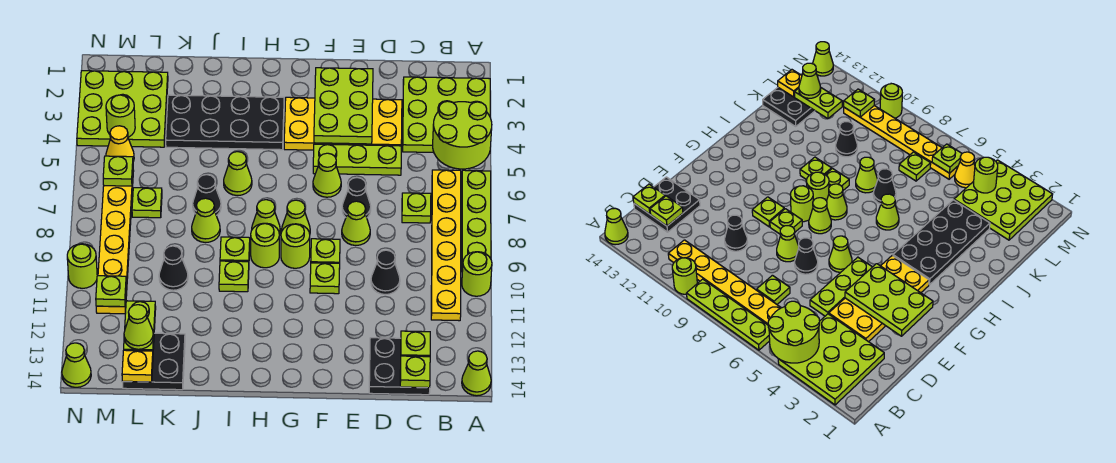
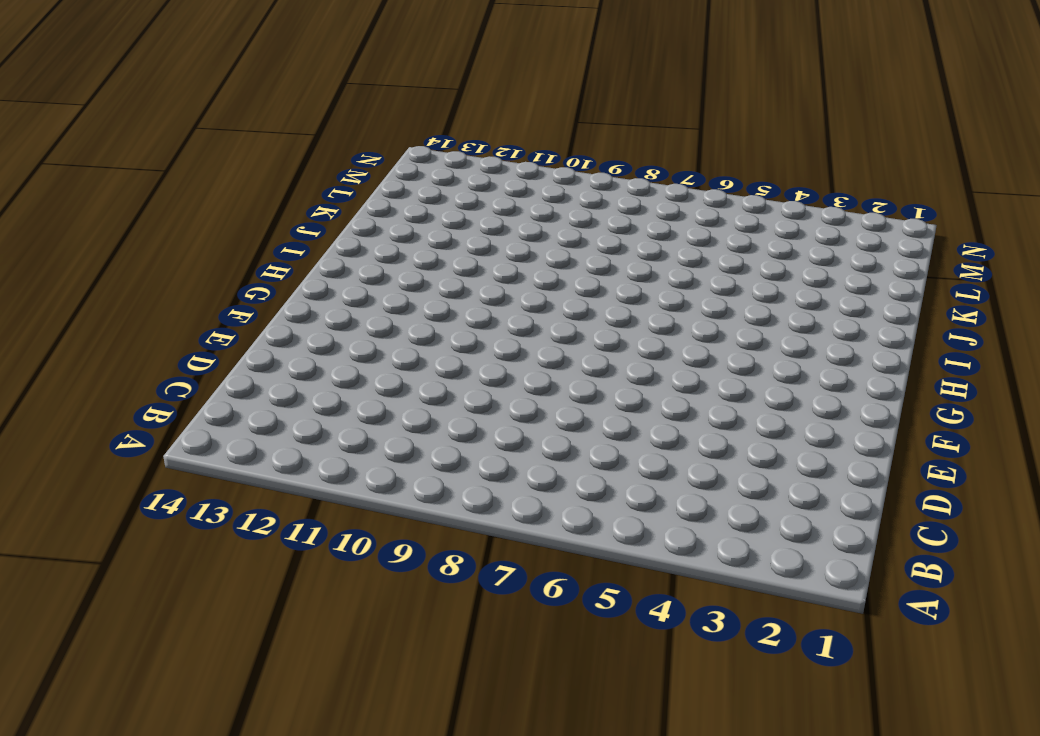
none -> lime plate A2:C4 level 1
none -> lime plate A6:A9 level 1
none -> lime round brick A10 level 1
none -> lime cone A14 level 1

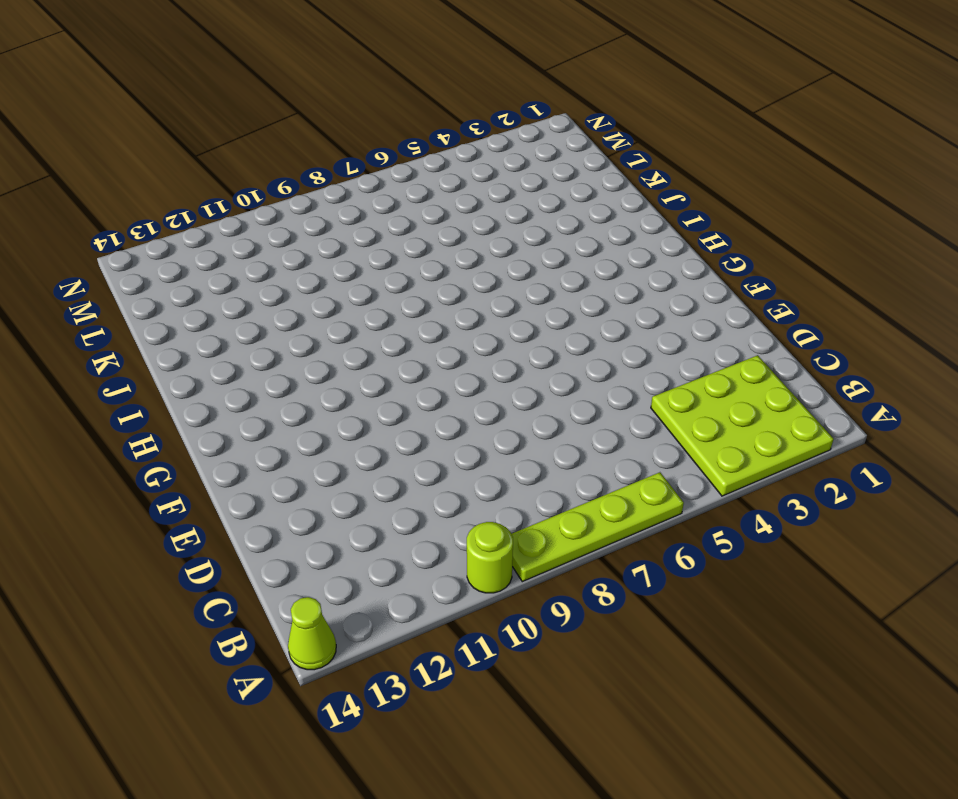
none -> yellow plate B6:B11 level 1
none -> lime plate C7 level 1
none -> black plate C13:D14 level 1
none -> yellow plate D3:G4 level 1

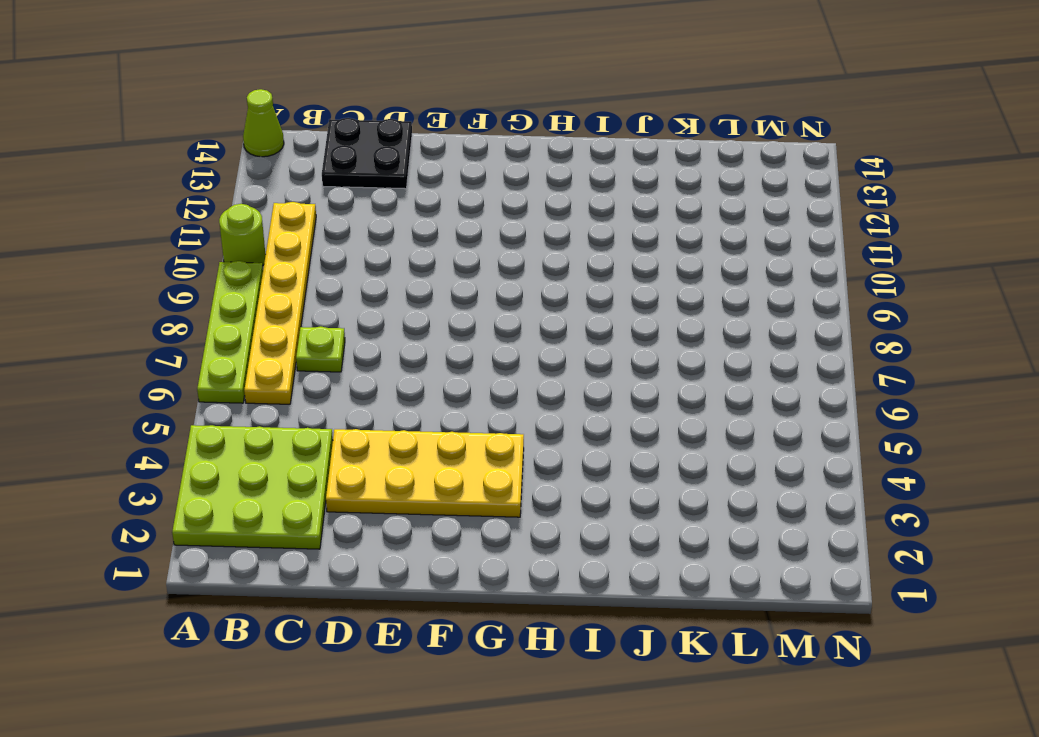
none -> lime plate D5:F5 level 1
none -> black cone D10 level 1
none -> black cone E7 level 1
none -> lime cone E8 level 1

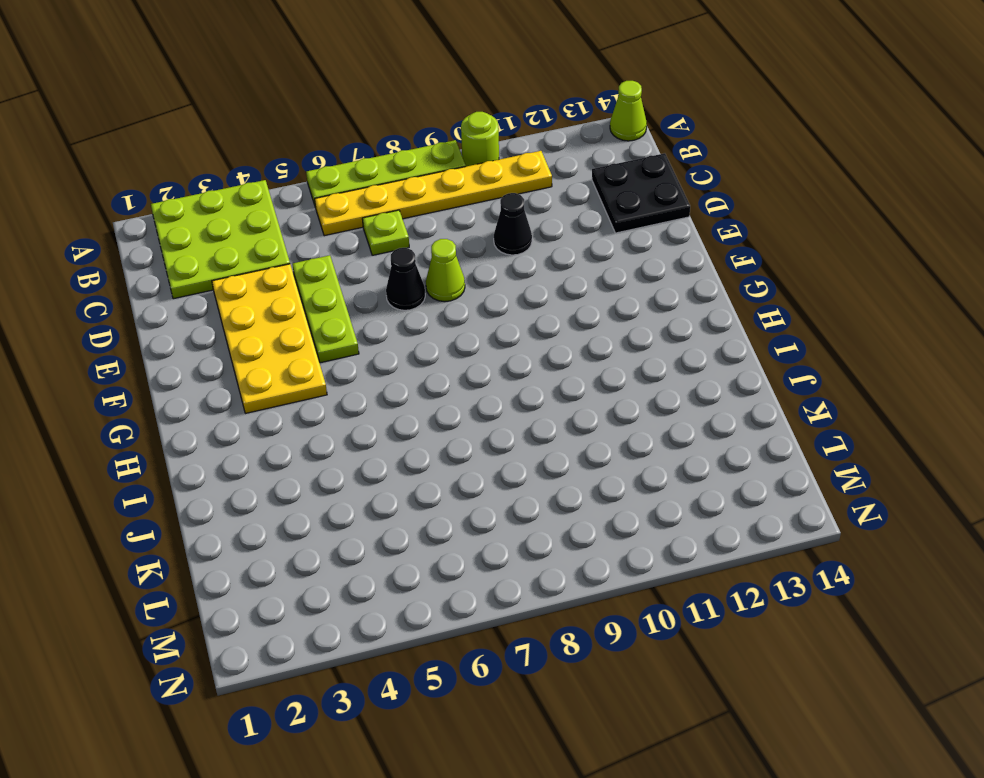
none -> lime cone F6 level 1
none -> lime plate F9 level 1
none -> lime plate F10 level 1
none -> lime cone G8 level 1

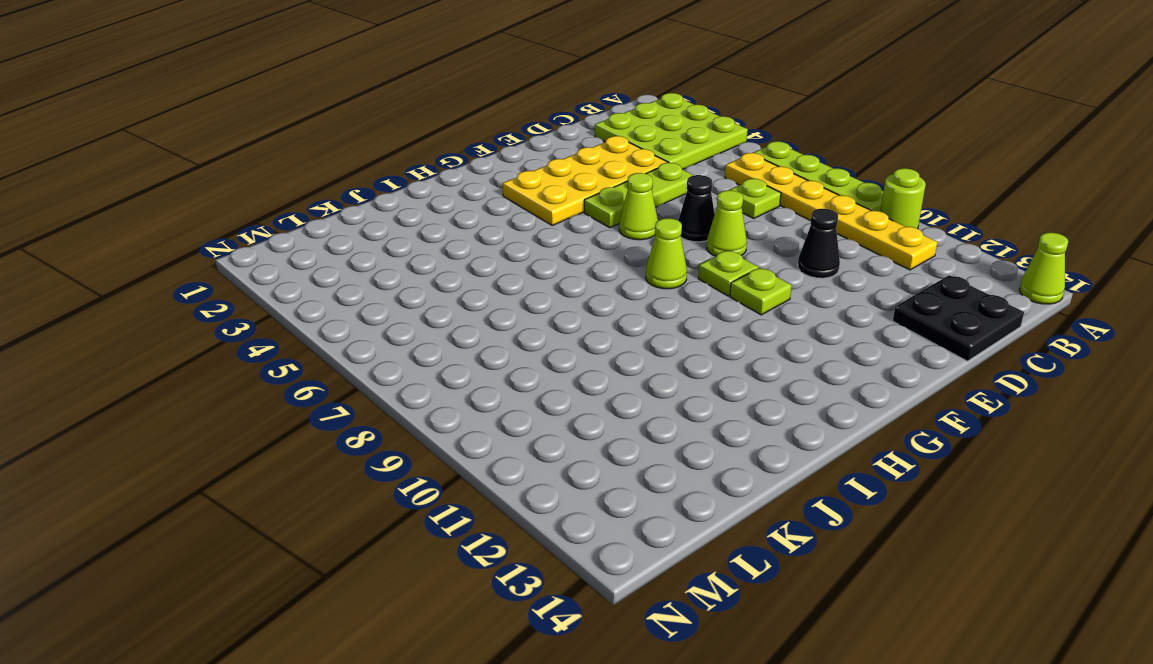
none -> lime round brick G9 level 1
none -> black plate H3:K4 level 1
none -> lime cone H8 level 1
none -> lime round brick H9 level 1

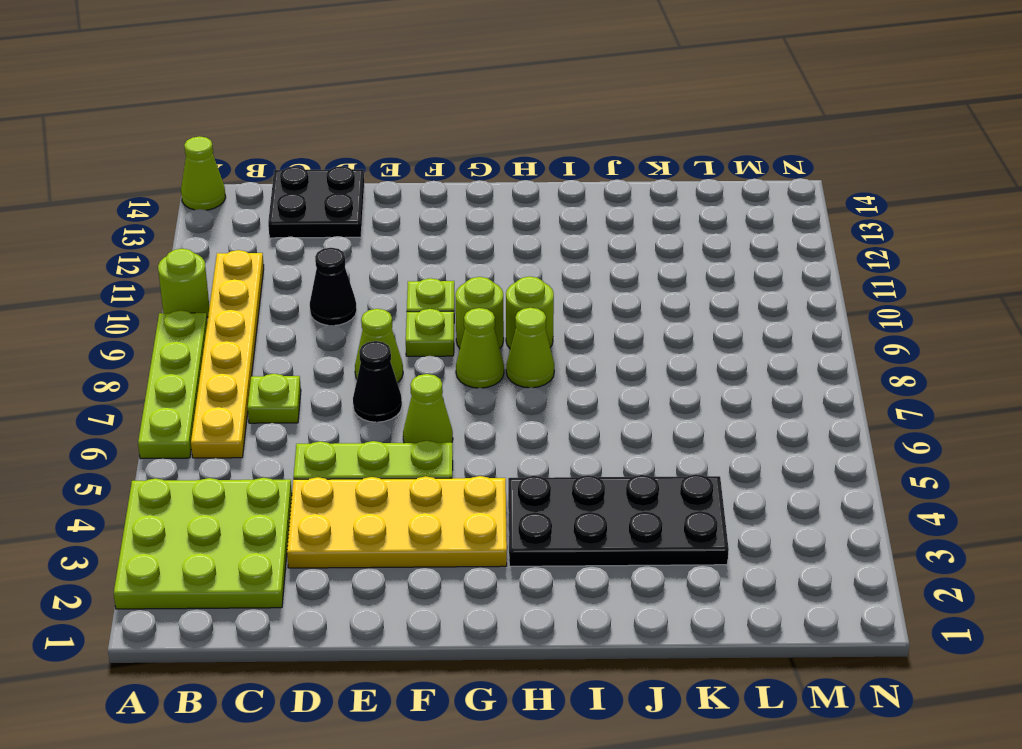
none -> lime cone I6 level 1
none -> lime plate I9 level 1
none -> lime plate I10 level 1
none -> black cone J7 level 1

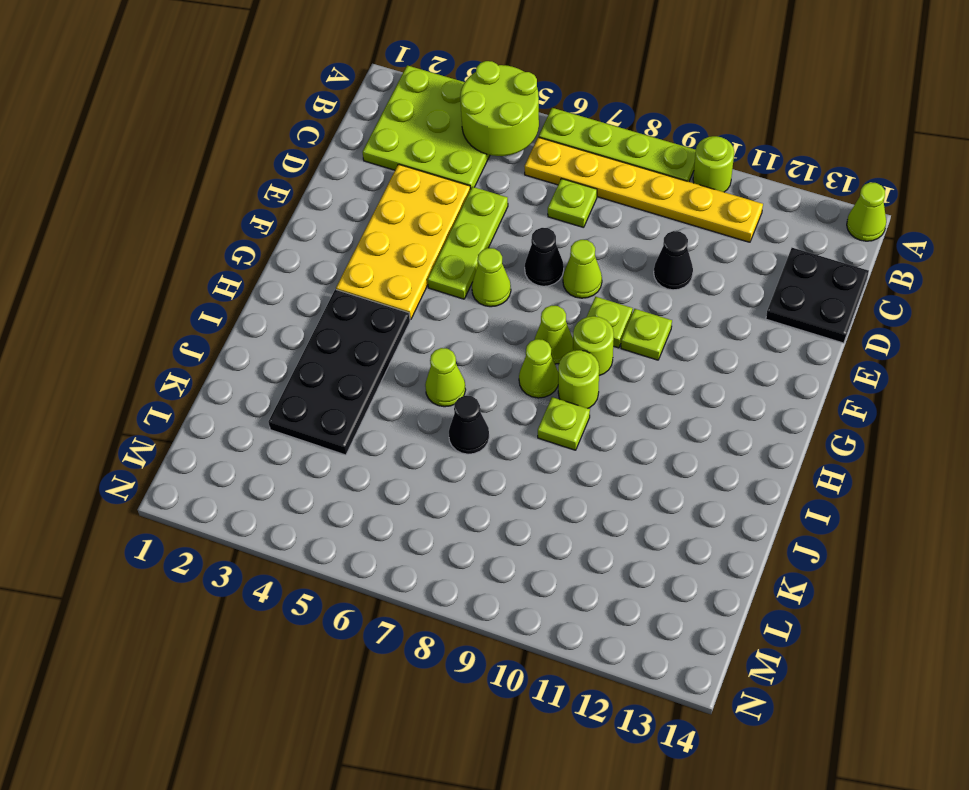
none -> lime plate I10 level 1
none -> lime cone J8 level 1
none -> black cone K10 level 1
none -> black plate K13:L14 level 1

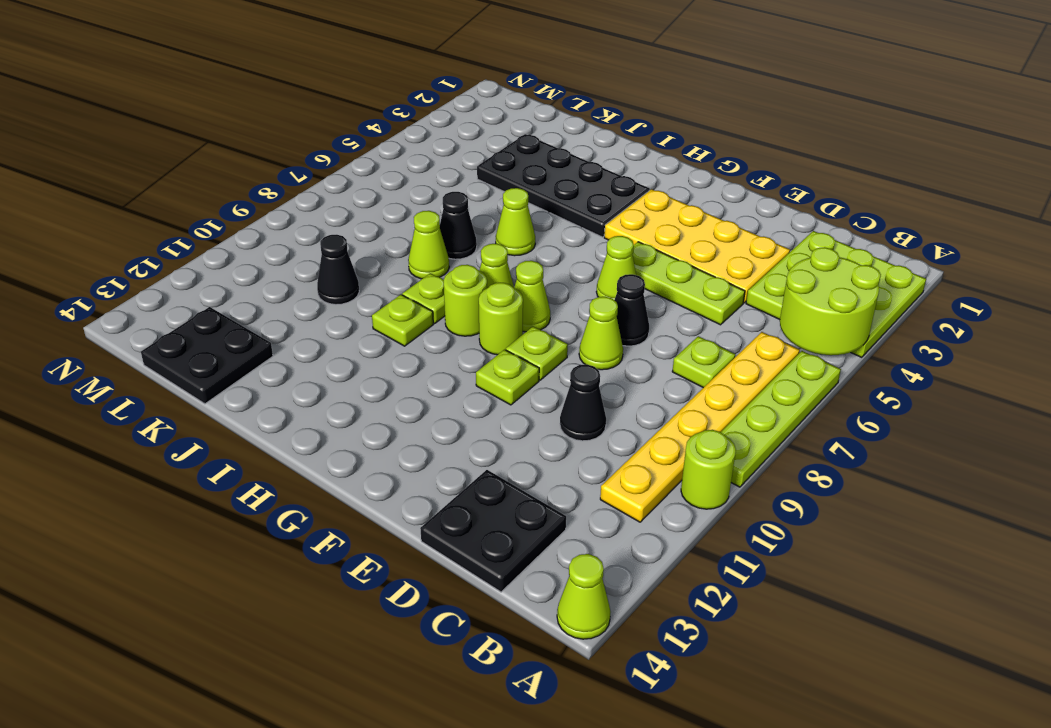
none -> lime plate L2:N4 level 1
none -> lime plate L7 level 1
none -> yellow cone M5 level 1
none -> yellow plate M6:M11 level 1

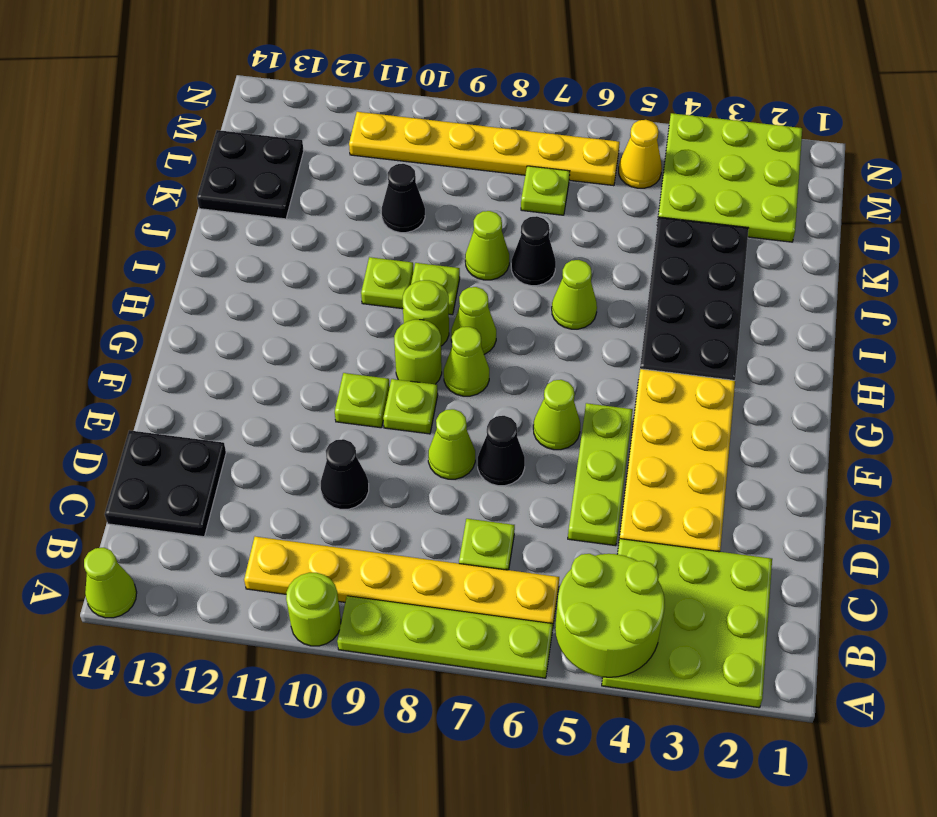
none -> lime round brick N10 level 1
none -> lime cone N14 level 1
none -> lime plate C13 level 2
none -> lime plate C14 level 2

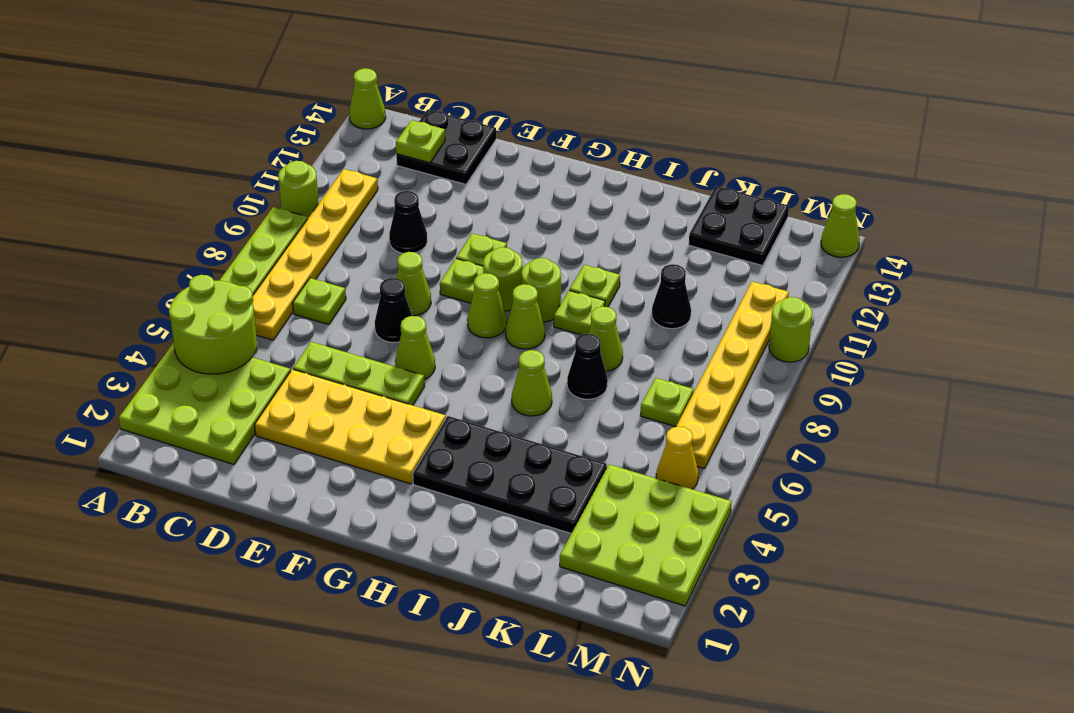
none -> lime plate C14 level 2
none -> lime plate E2:F4 level 2
none -> lime plate L12:L13 level 2
none -> yellow plate L14 level 2

